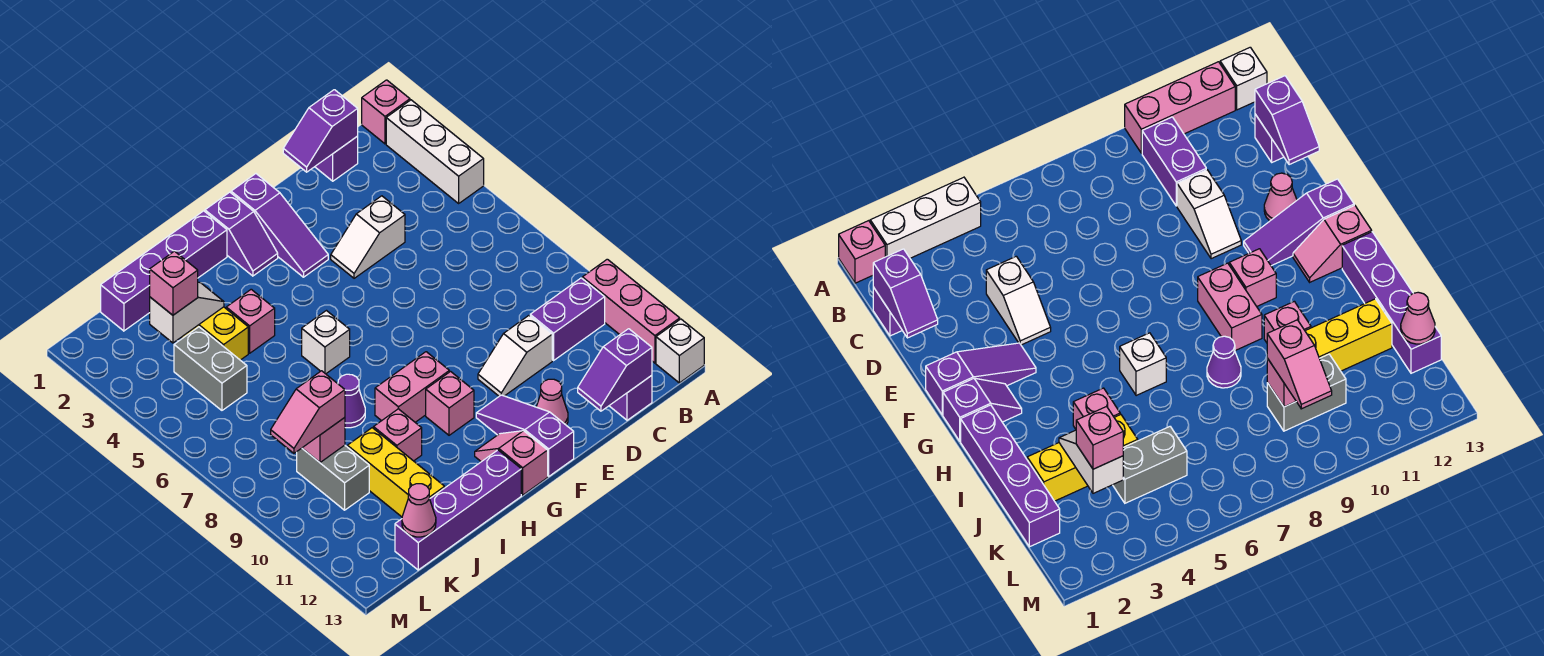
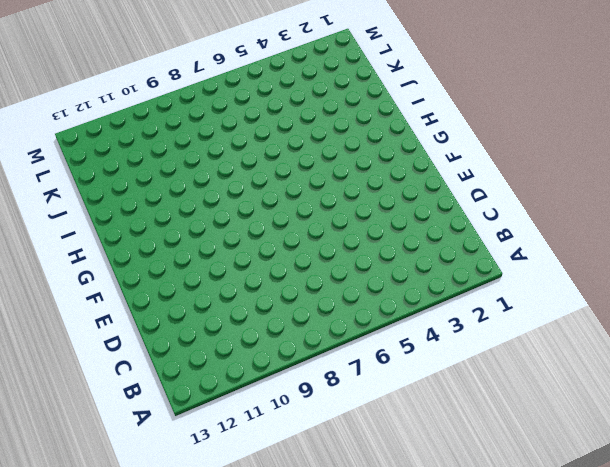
none -> pink brick A1 level 1
none -> white brick A2:A4 level 1
none -> pink brick A10:A12 level 1
none -> white brick A13 level 1

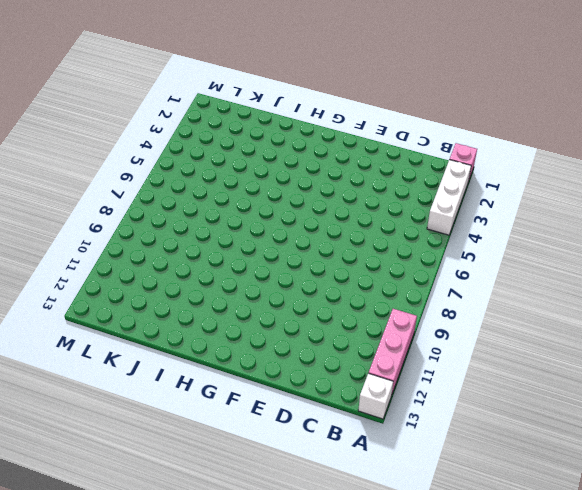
none -> purple brick B10:C10 level 1
none -> purple brick C1 level 1
none -> purple brick C13 level 1
none -> white slope D4:E4 level 1 top D

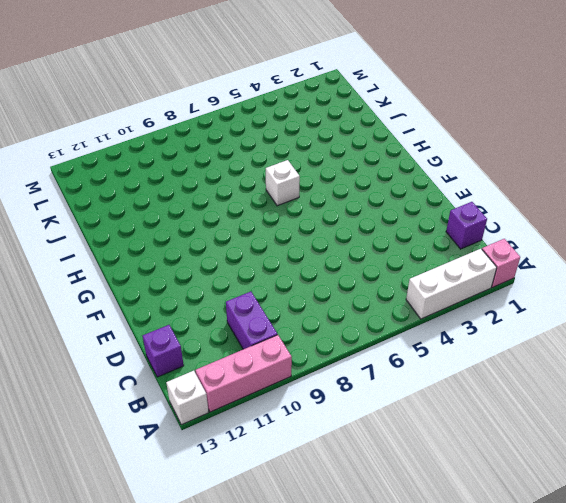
none -> white slope D4:E4 level 1 top D
none -> white slope D10:E10 level 1 top D
none -> pink cone E12 level 1
none -> purple slope F1:F3 level 1 top 1

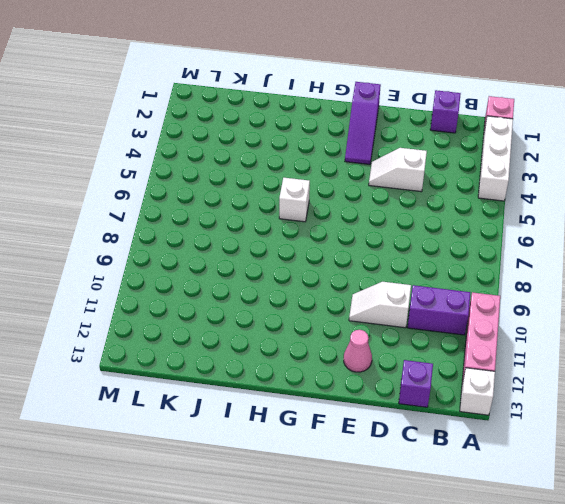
none -> purple slope F11:F13 level 1 top 13
none -> purple slope G1:G2 level 1 top 1
none -> pink brick G9:H9 level 1
none -> pink brick G10 level 1

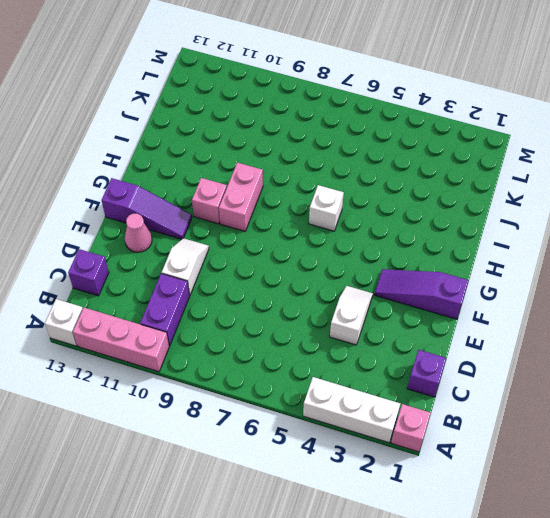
none -> purple slope G1:G2 level 1 top 1
none -> pink slope G12:G13 level 1 top 13
none -> purple brick H1:K1 level 1
none -> purple brick H13:K13 level 1

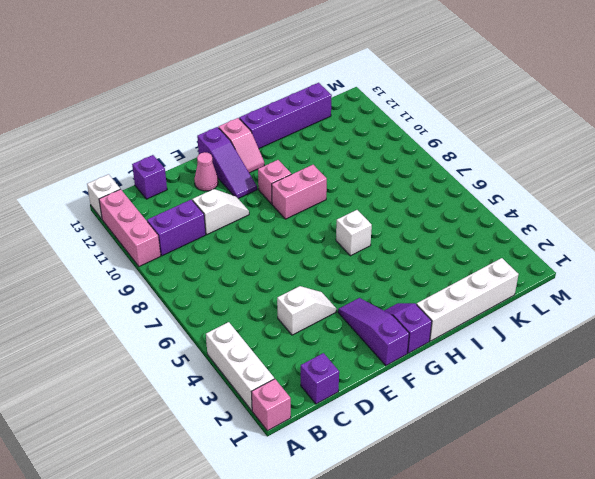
white brick H1:K1 level 1 -> purple brick H1:K1 level 1
none -> pink brick I4 level 1
none -> purple cone I8 level 1
none -> pink brick I10 level 1
none -> yellow brick J2:J4 level 1

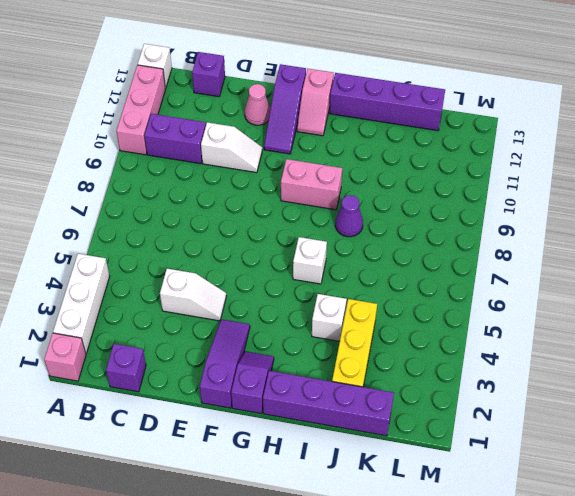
white brick I4 level 1 -> pink brick I4 level 1
none -> pink brick G10 level 1
none -> pink brick I10 level 1
none -> yellow brick J10:J12 level 1
none -> grey brick K4:K5 level 1

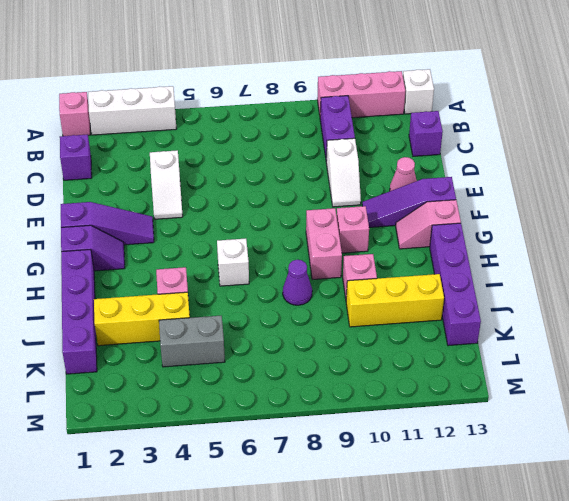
none -> grey brick K9:K10 level 1
none -> purple slope C1:D1 level 2 top C
none -> purple slope C13:D13 level 2 top C
none -> white slope J3:K3 level 2 top K

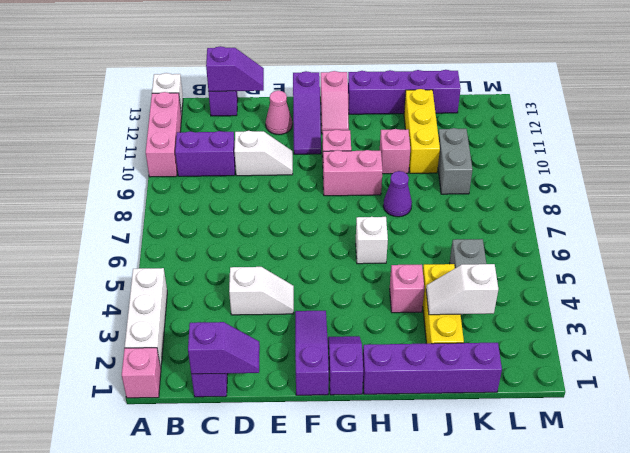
none -> pink brick K9 level 2
none -> pink cone K13 level 2
none -> pink brick K3 level 3
none -> pink slope K9:L9 level 3 top K

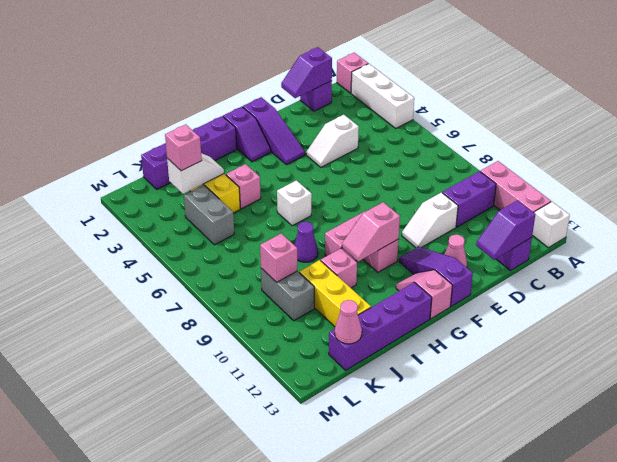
pink slope G10:H10 level 2 top G -> pink slope K9:L9 level 3 top K

